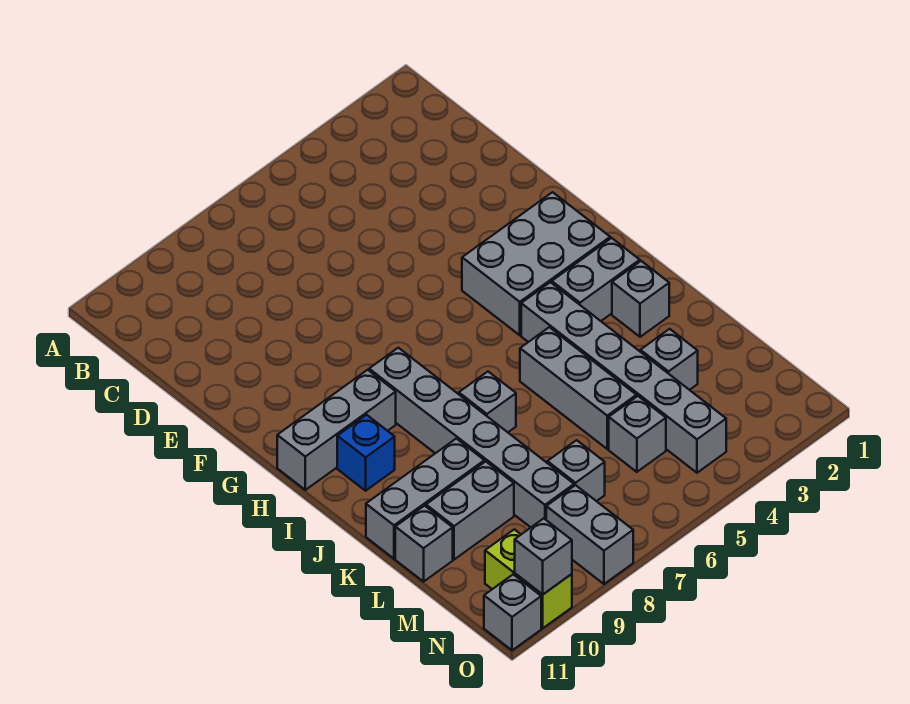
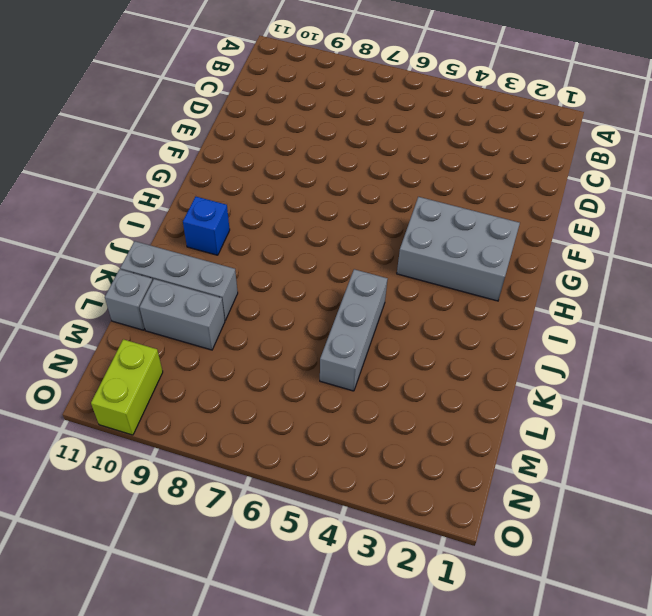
none -> grey brick H8:M8 level 1
none -> grey brick H9:H11 level 1
none -> grey brick I2:I3 level 1

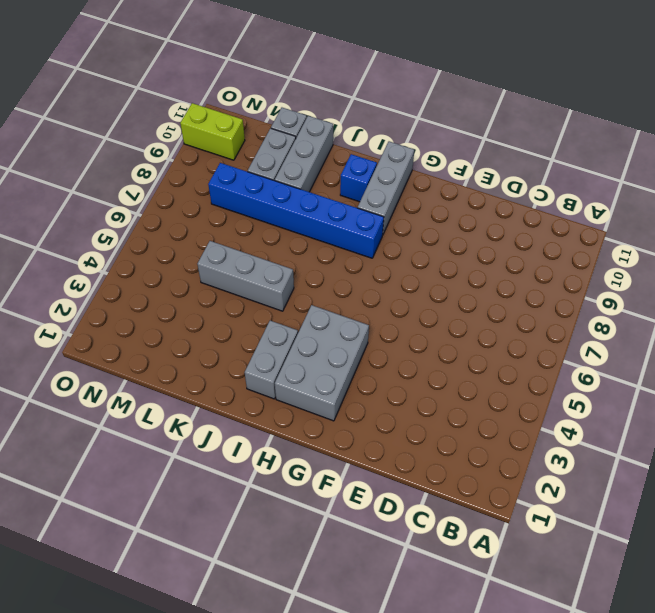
blue brick H8:M8 level 1 -> grey brick H8:M8 level 1
none -> grey brick I4:N4 level 1
none -> grey brick J2 level 1
none -> grey brick J7 level 1

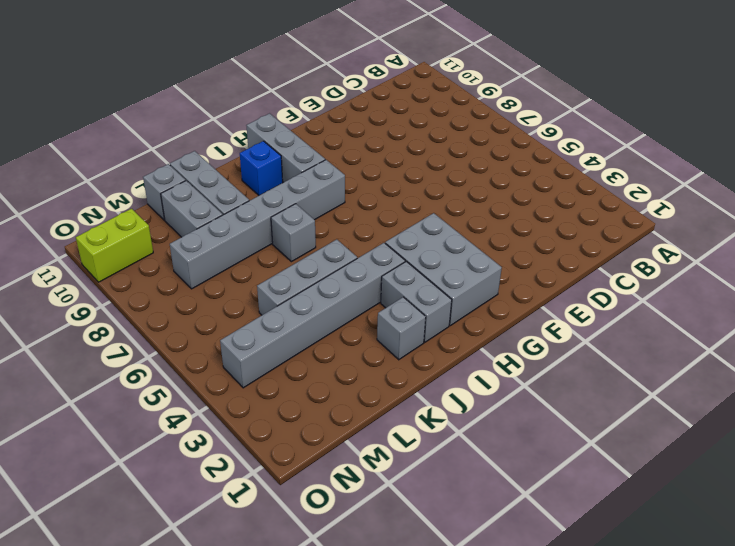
none -> grey brick L3 level 1
none -> grey brick M5 level 1
none -> grey brick M7 level 1

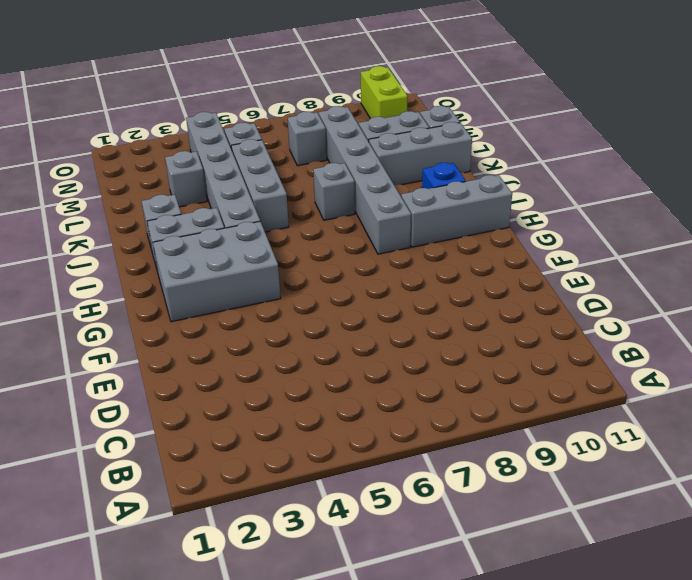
none -> grey brick N8:O8 level 1
none -> grey brick O11 level 1
none -> grey brick O10 level 2

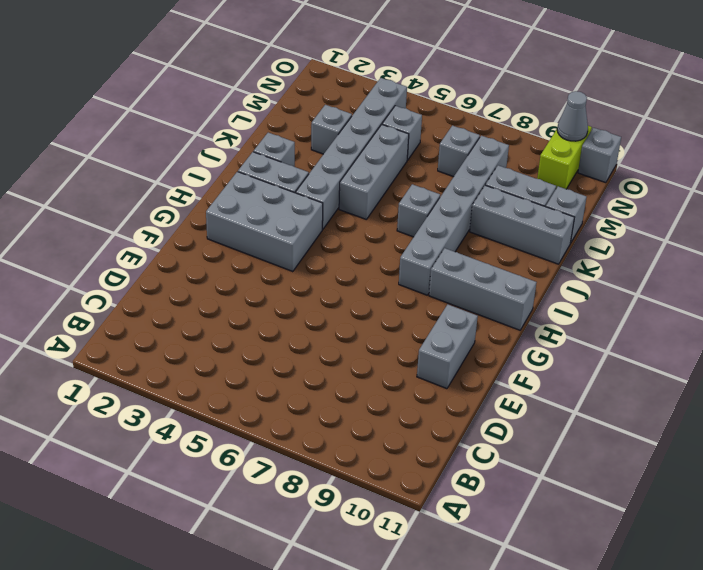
grey brick E10:F10 level 1 -> grey brick N8:O8 level 1
grey cone O10 level 2 -> grey brick O10 level 2
none -> blue brick I10 level 1

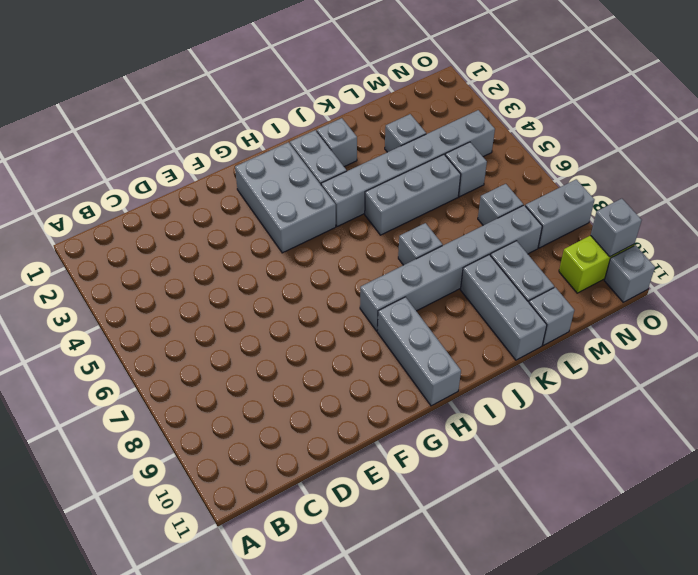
none -> blue brick I10 level 1

